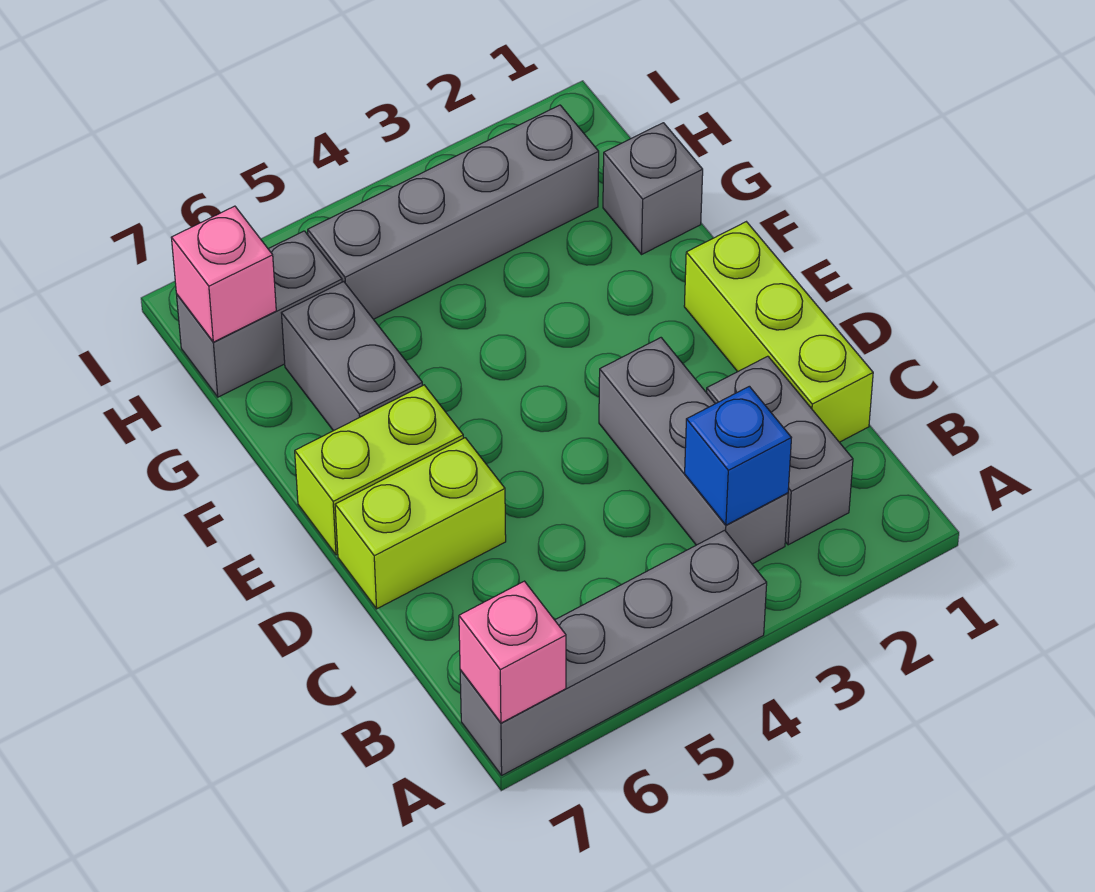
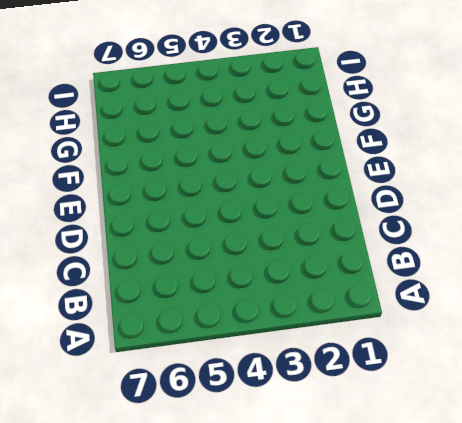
none -> grey brick A4:A7 level 1
none -> grey brick B2:C2 level 1
none -> grey brick B3:D3 level 1

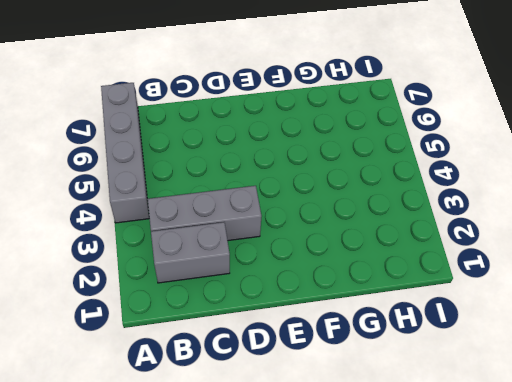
none -> lime brick C1:E1 level 1
none -> lime brick D6:D7 level 1
none -> lime brick E6:E7 level 1

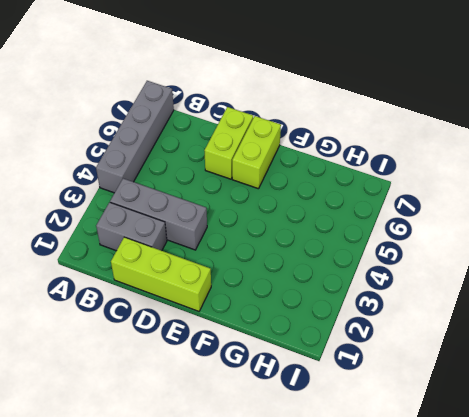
none -> grey brick F6:G6 level 1
none -> grey brick G1 level 1
none -> grey brick H2:H5 level 1

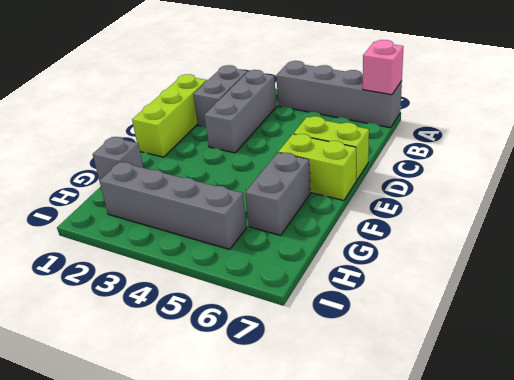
none -> grey brick H6:H7 level 1
none -> blue brick B3 level 2
none -> pink brick H7 level 2

